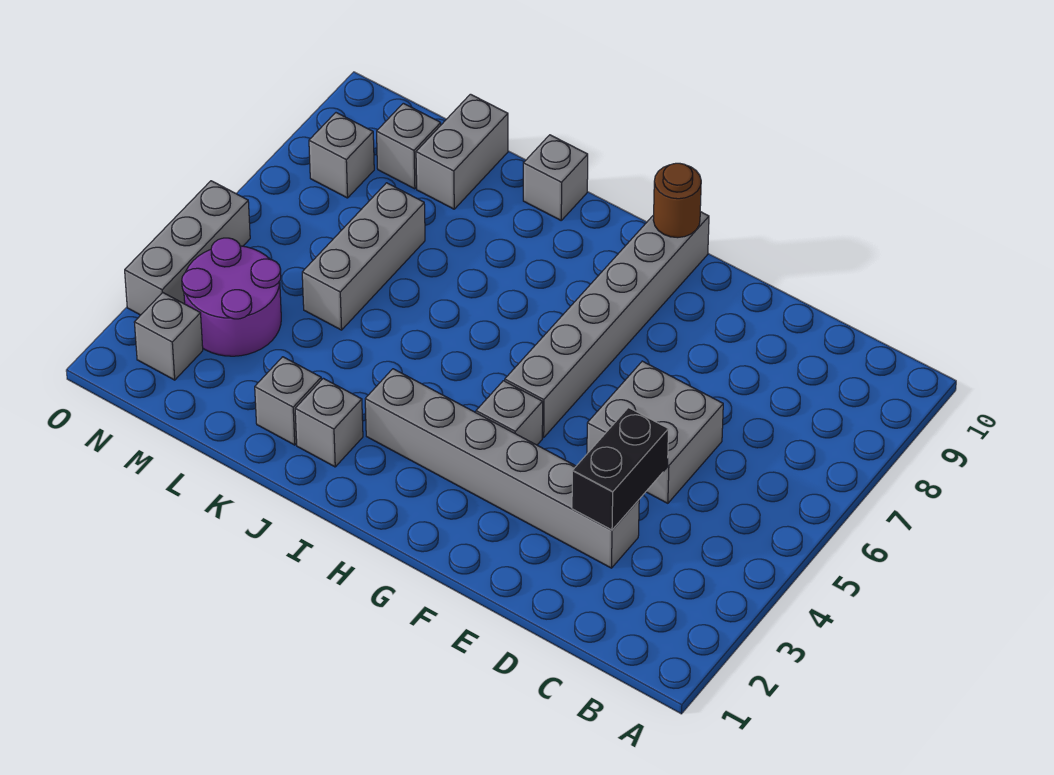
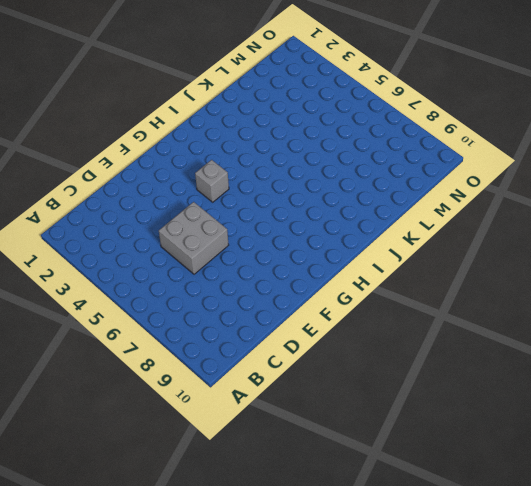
none -> grey brick D3:I3 level 1
none -> grey brick G5:G10 level 1
none -> grey brick J2 level 1

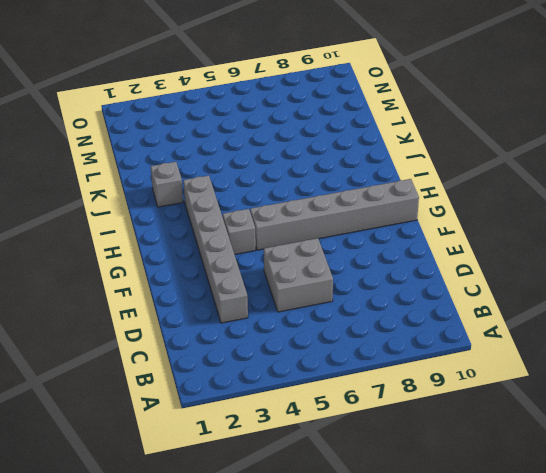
none -> grey brick J10 level 1
none -> grey brick K2 level 1
none -> grey brick L5:L7 level 1

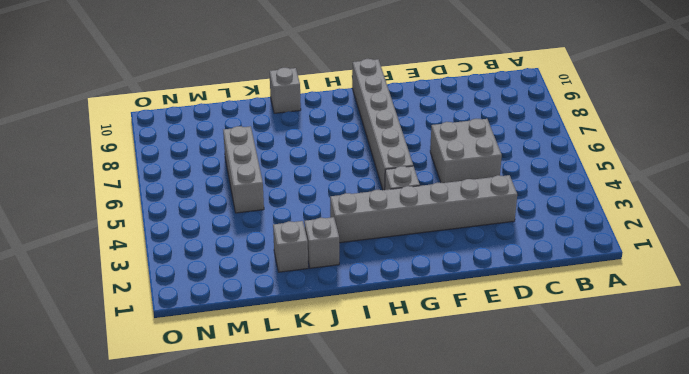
none -> grey brick L9:L10 level 1
none -> purple round brick M3:N4 level 1
none -> grey brick M9 level 1

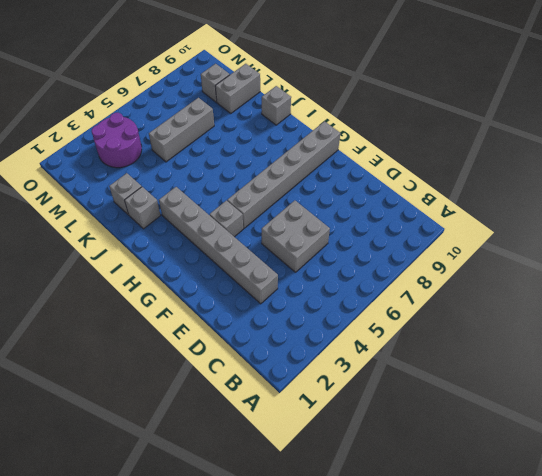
none -> grey brick N2 level 1
none -> grey brick N8 level 1
none -> grey brick O3:O5 level 1

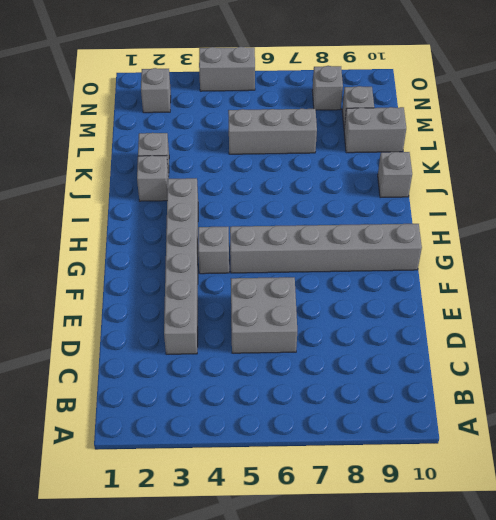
grey brick O4:O5 level 1 -> grey brick O3:O5 level 1
none -> purple round brick M3:N4 level 1
none -> black brick D3:D4 level 2
none -> brown round brick G10 level 2

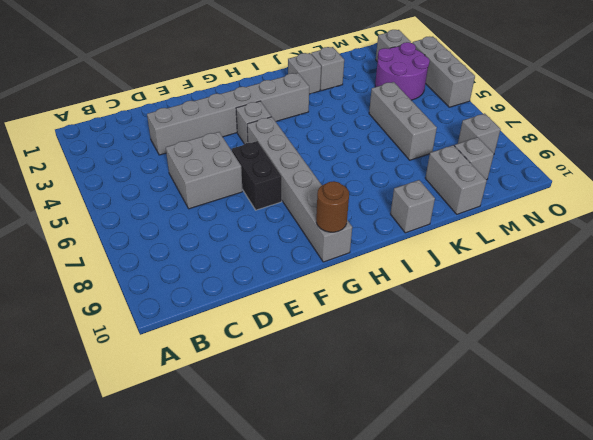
black brick F6:F7 level 1 -> black brick D3:D4 level 2

